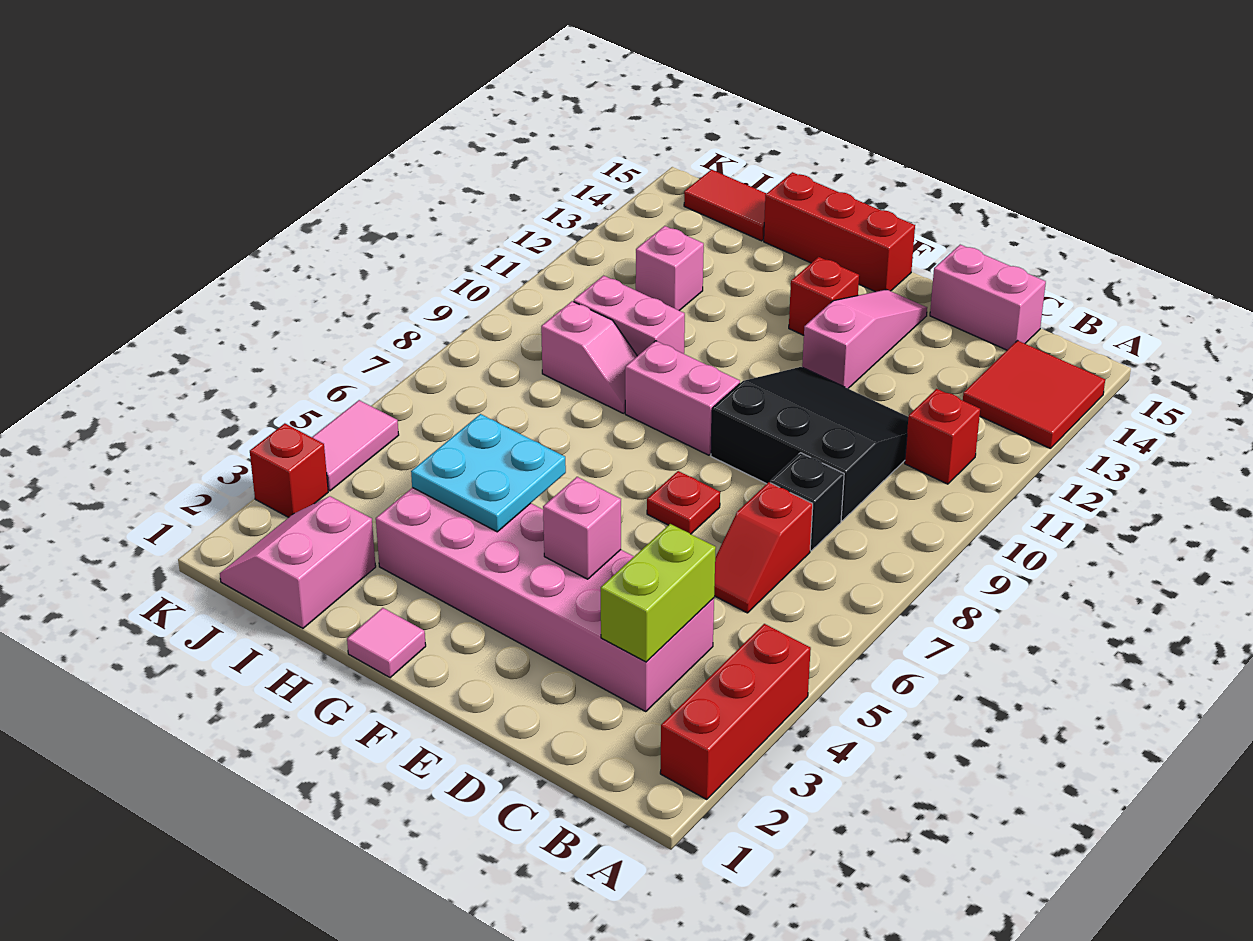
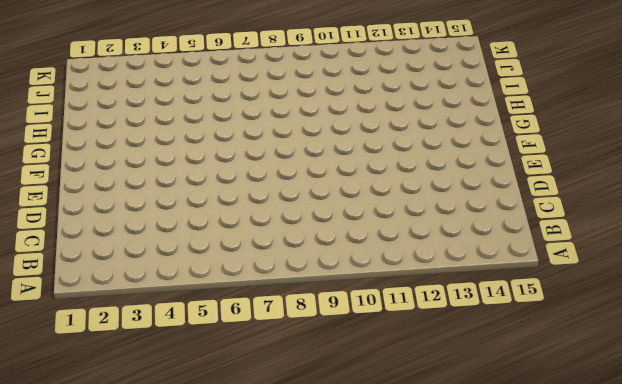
none -> red brick A2:A4 level 1
none -> red tile A13:B14 level 1
none -> red brick B11 level 1

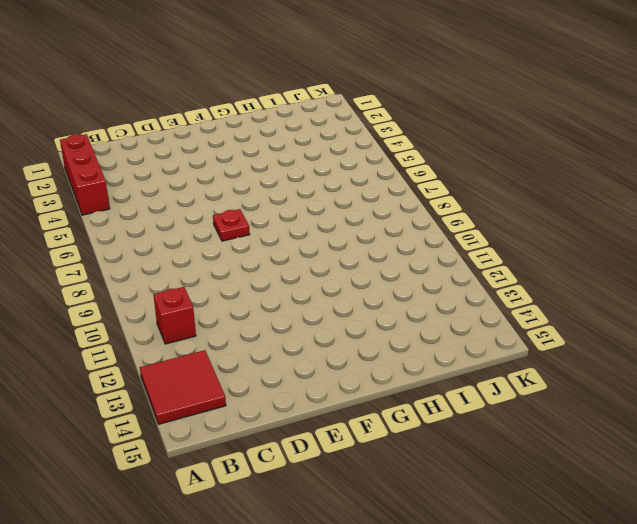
none -> pink brick C3:H4 level 1
none -> red slope C6:C7 level 1 top 7
none -> black brick C8 level 1

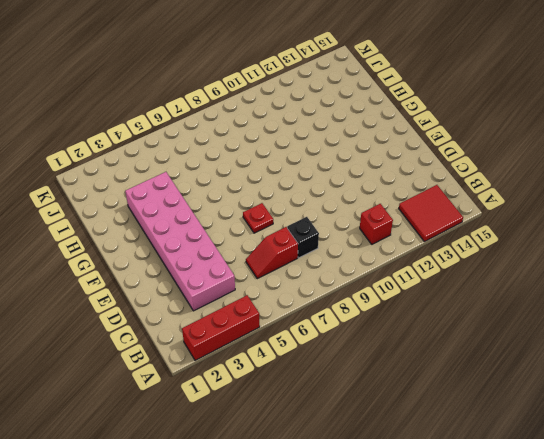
none -> black slope C9:E11 level 1 top 9
none -> pink brick C15:D15 level 1
none -> pink slope E12:E14 level 1 top 12

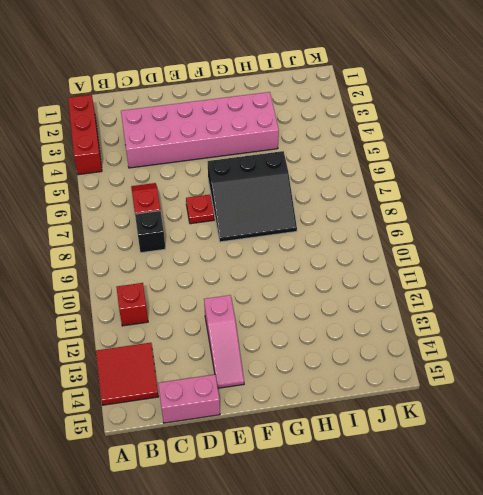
black slope F6:H8 level 1 top 6 -> black slope C9:E11 level 1 top 9
none -> pink brick F9:G9 level 1
none -> red brick F13 level 1
none -> red brick F15:H15 level 1

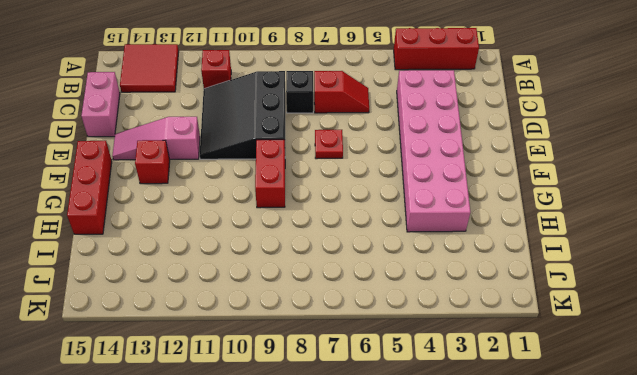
red brick F9:G9 level 1 -> pink brick F9:G9 level 1
none -> pink tile G1 level 1
none -> pink slope H9:I9 level 1 top I
none -> pink brick H10:I10 level 1

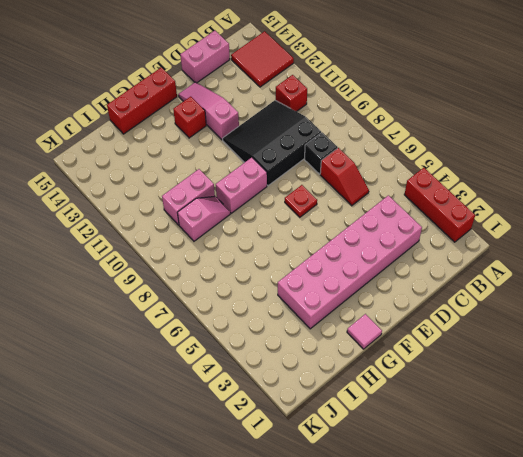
none -> pink slope I1:J2 level 1 top I
none -> pink brick I12 level 1
none -> red tile I15:J15 level 1

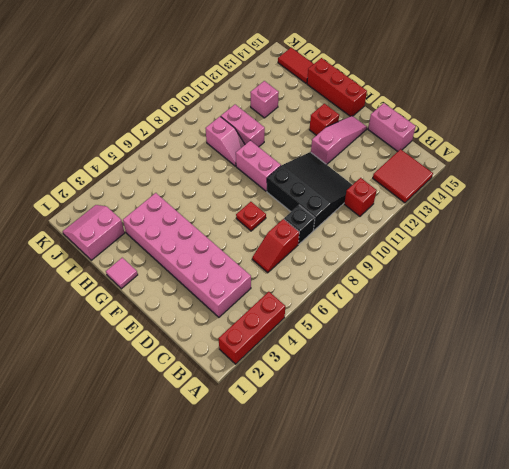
none -> red brick K3 level 1
none -> pink tile K4:K5 level 1
none -> lime brick C3:C4 level 2

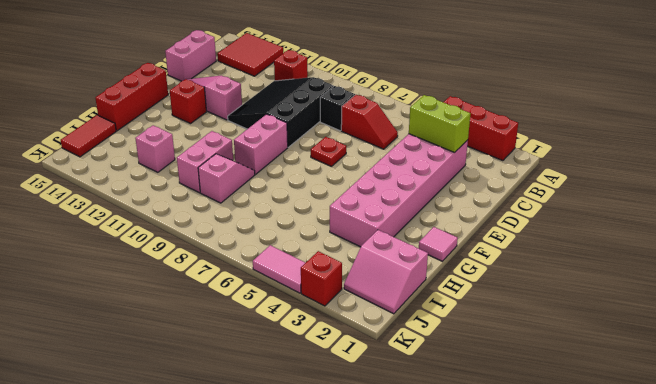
none -> pink brick E4 level 2
none -> cyan plate G4:H5 level 2

